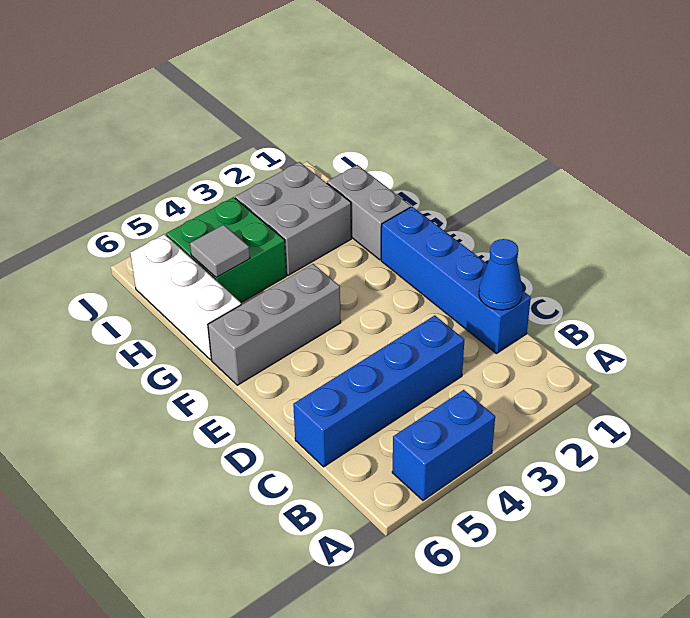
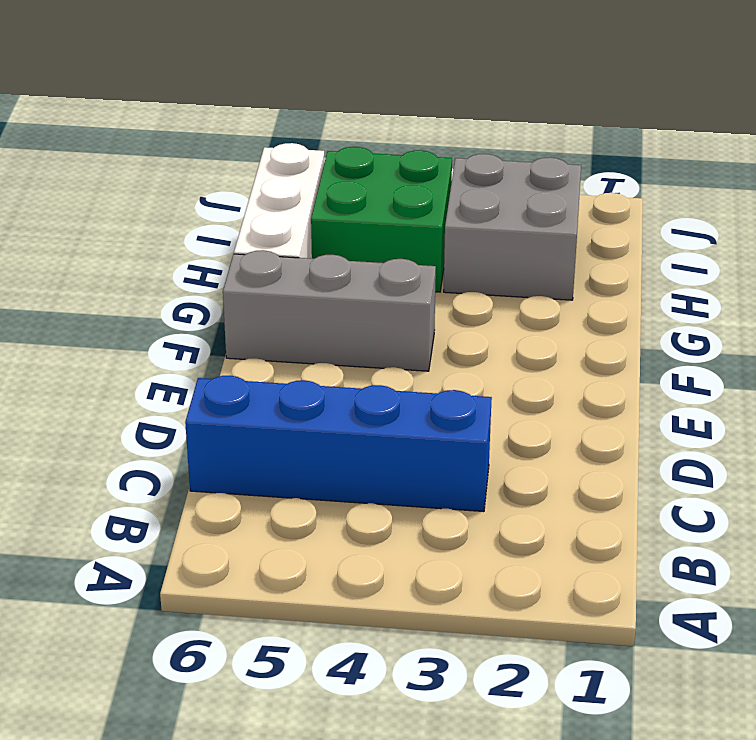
none -> blue brick A4:A5 level 1
none -> blue brick C1:F1 level 1

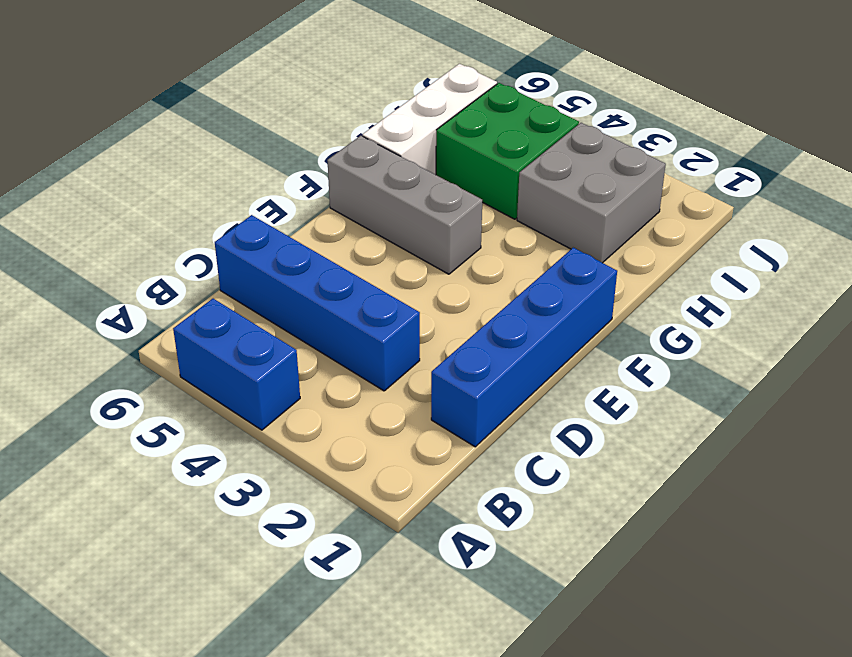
none -> grey brick G1:H1 level 1
none -> blue cone C1 level 2

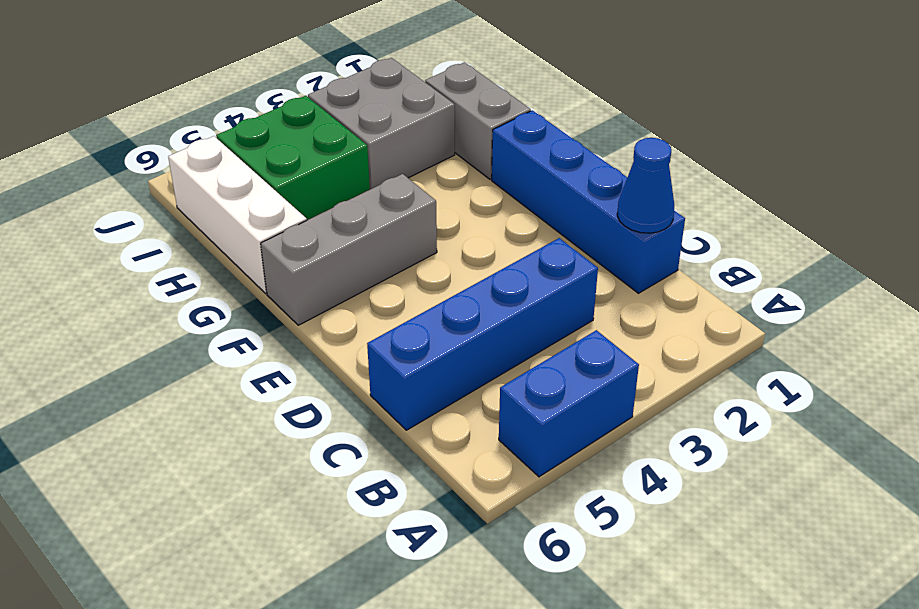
none -> grey tile H5 level 2

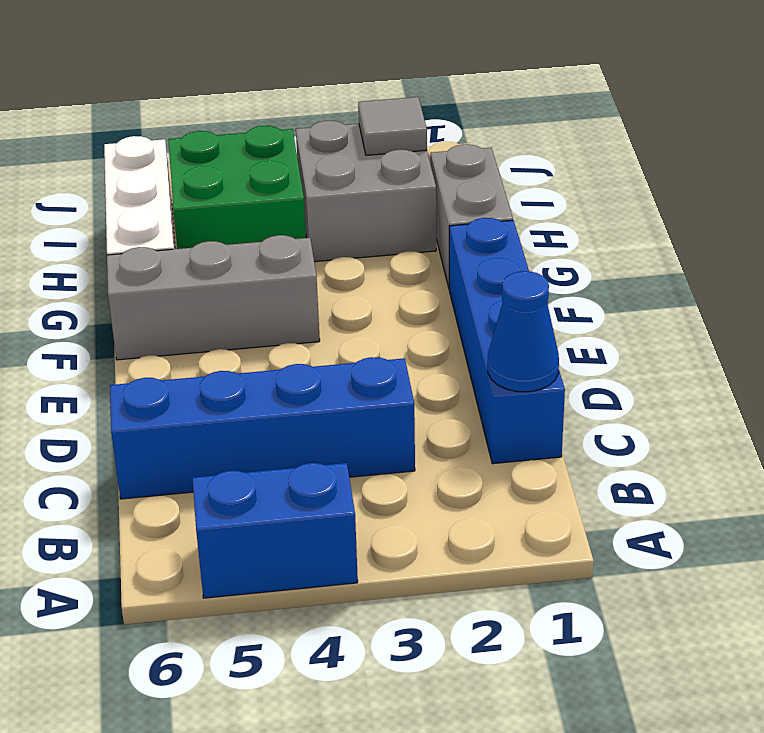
grey tile I2 level 2 -> grey tile H5 level 2

